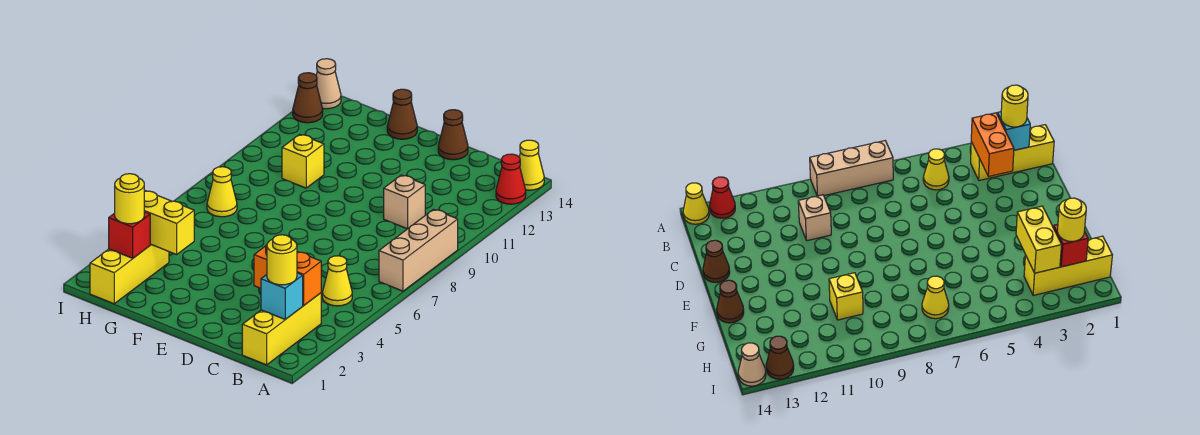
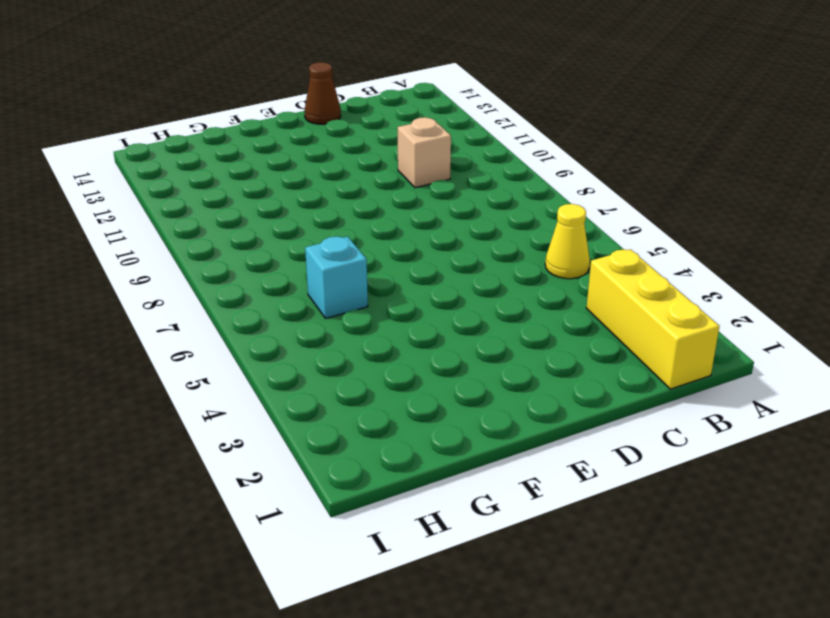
cyan brick G6 level 1 -> cyan brick B2 level 2
none -> tan brick A7:A9 level 1
none -> red cone A13 level 1
none -> yellow cone A14 level 1

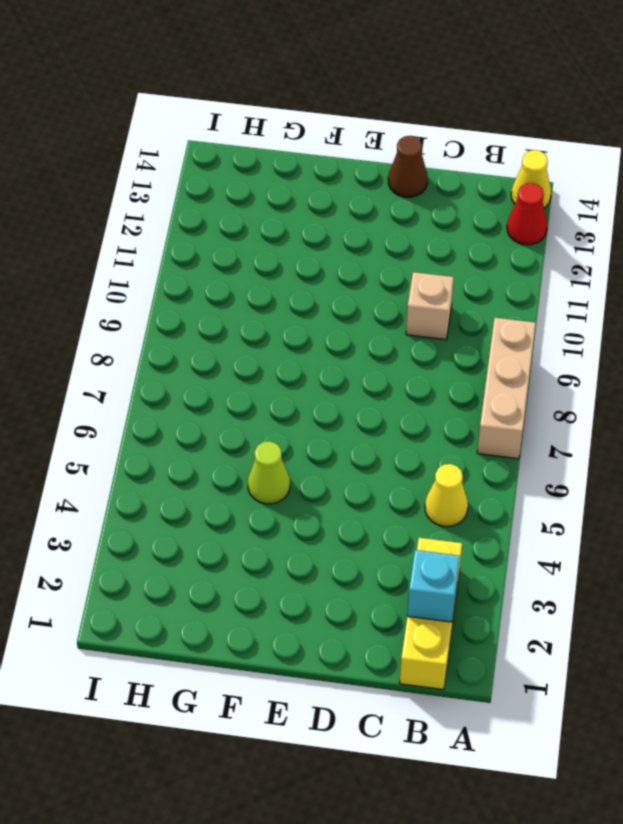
lime cone F5 level 1 -> none
none -> brown cone F14 level 1
none -> yellow brick G10 level 1
none -> yellow brick H1:H3 level 1

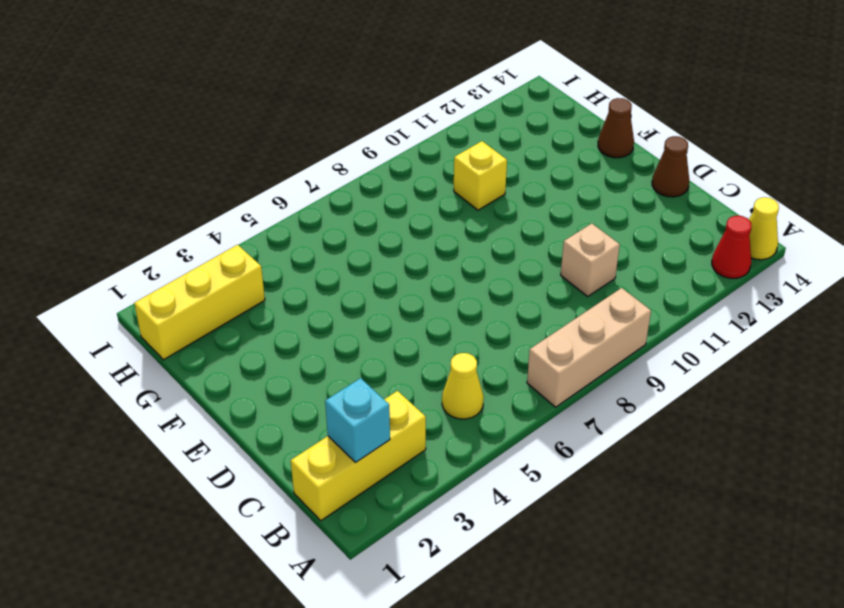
none -> yellow cone H7 level 1
none -> brown cone I13 level 1
none -> tan cone I14 level 1

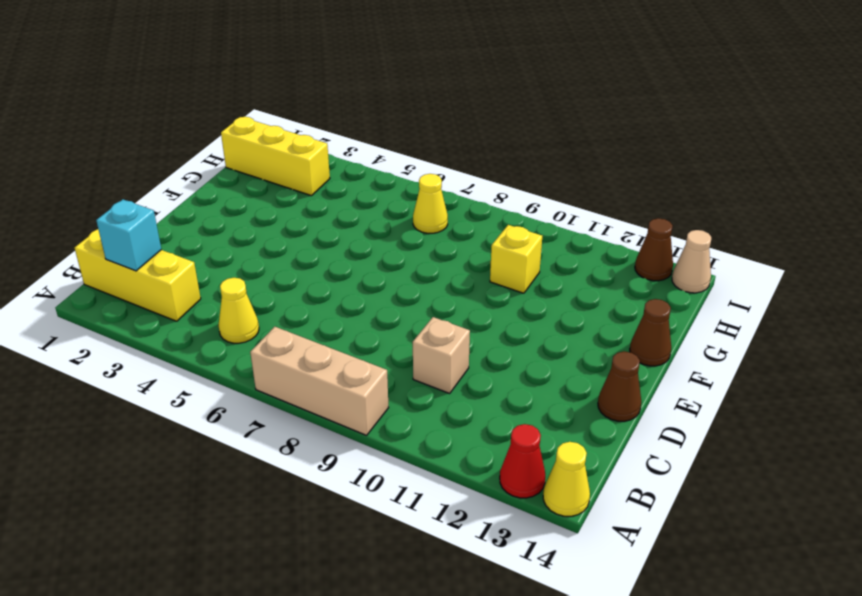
none -> orange brick B3:C3 level 2
none -> yellow brick G3:H3 level 2
none -> red brick H2 level 2

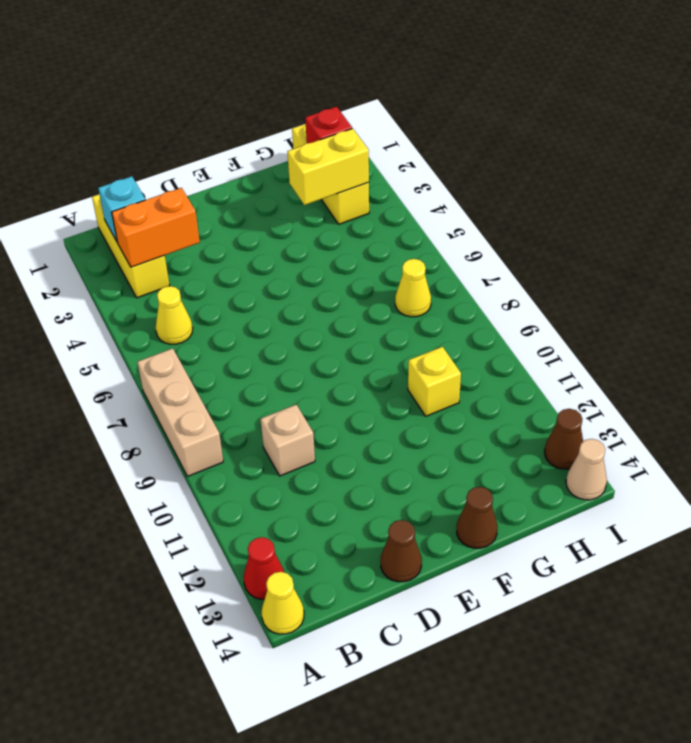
none -> yellow round brick B2 level 3
none -> yellow round brick H2 level 3

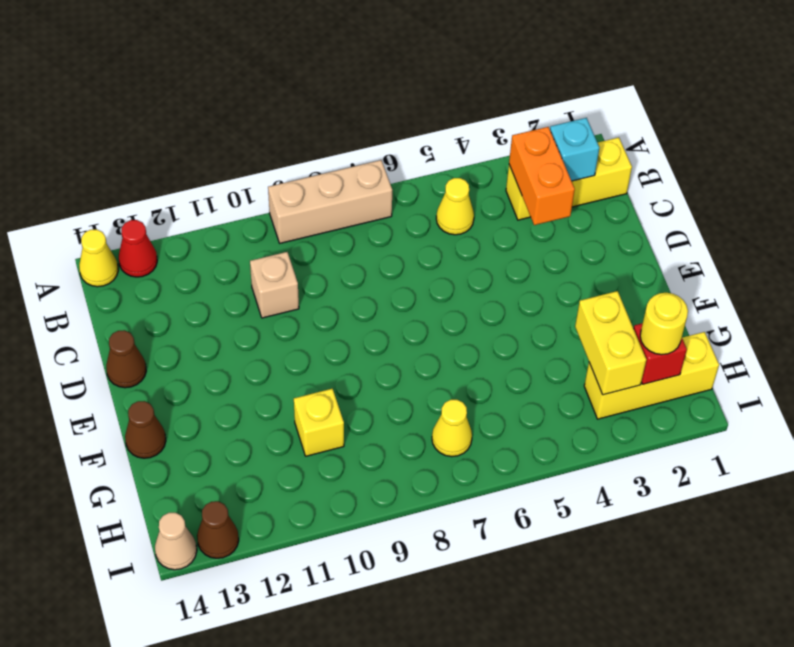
none -> yellow round brick B2 level 3

